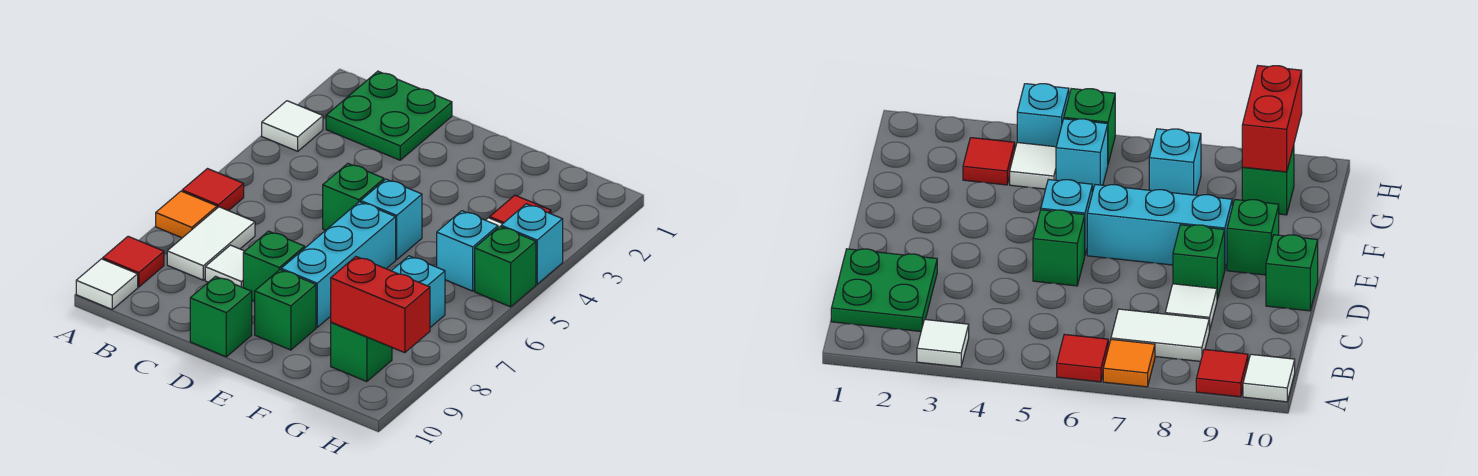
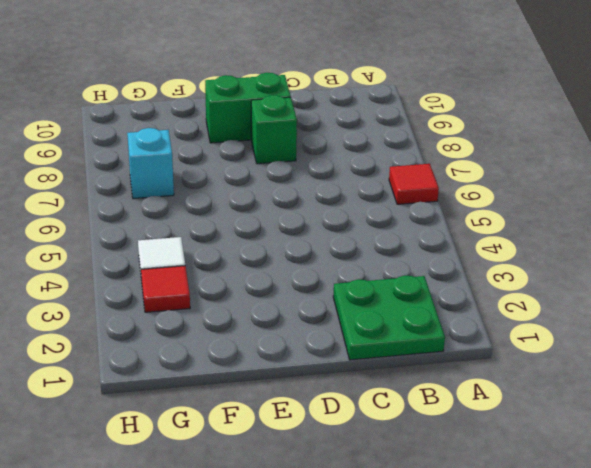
green brick D9:E9 level 1 -> green brick E9 level 1
none -> white tile A3 level 1
none -> orange tile A7 level 1
none -> red tile A9 level 1

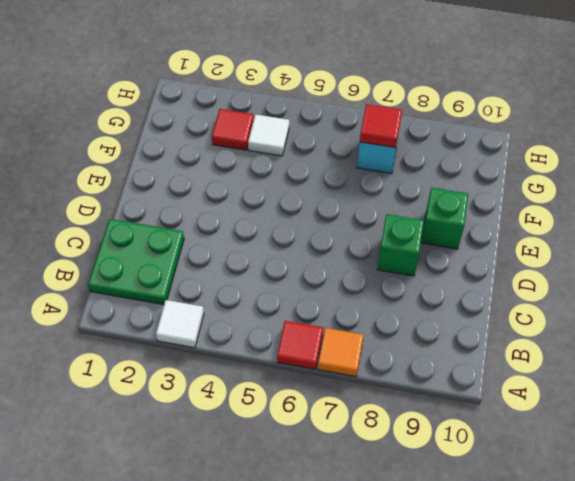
red tile G7 level 2 -> red tile A9 level 1
none -> white tile A10 level 1
none -> white tile B7:B8 level 1
none -> white tile C8 level 1

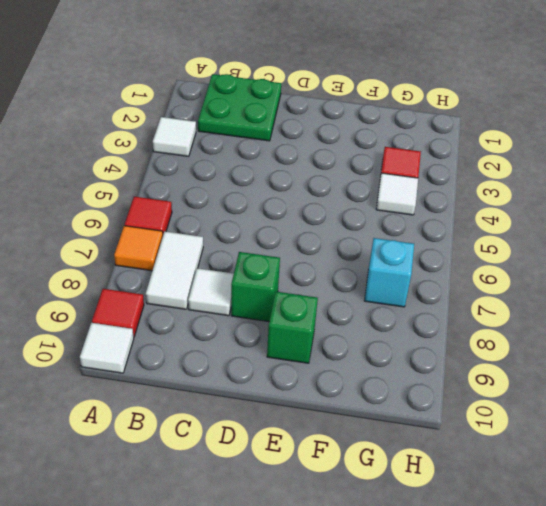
none -> green brick D5 level 1
none -> green brick D10 level 1
none -> cyan brick E5 level 1

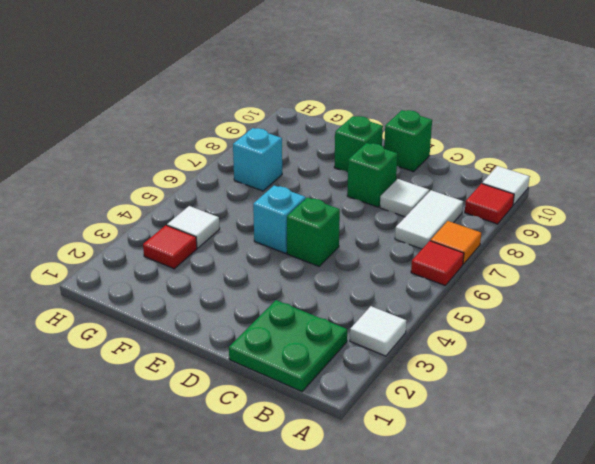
none -> cyan brick E6:E8 level 1
none -> cyan brick G5 level 1
none -> green brick G9 level 1

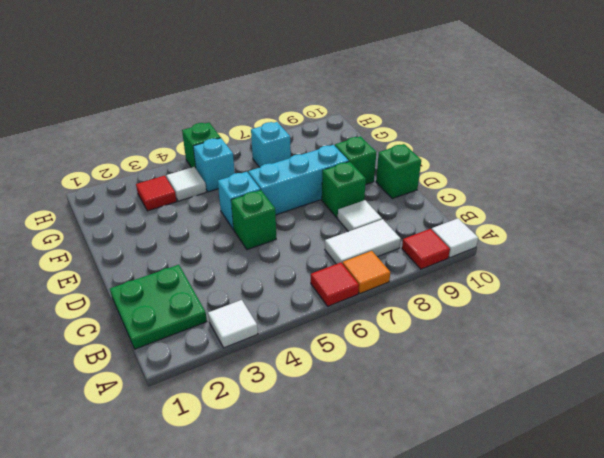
none -> green brick G9 level 1
none -> cyan brick H4 level 1
none -> red brick G9:H9 level 2

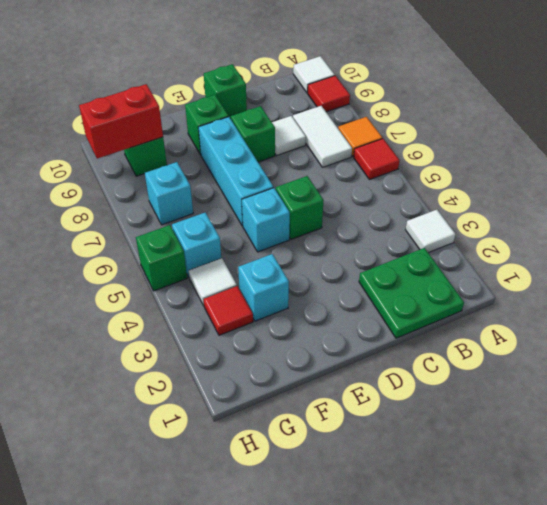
cyan brick F3 level 1 -> cyan brick H4 level 1

